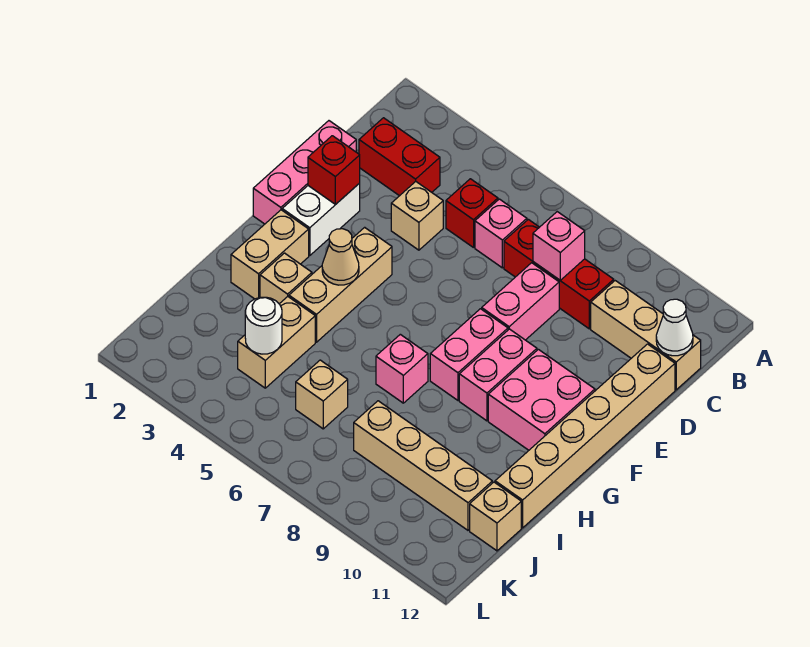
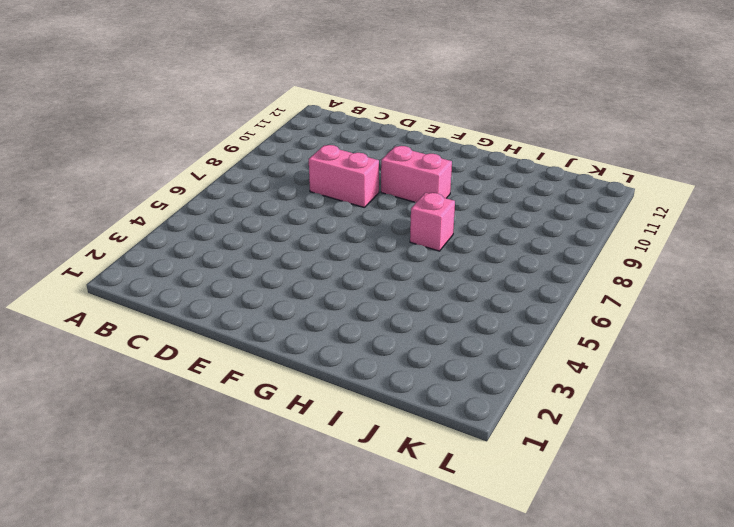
none -> red brick C2:C3 level 1
none -> red brick C5 level 1
none -> pink brick C6 level 1

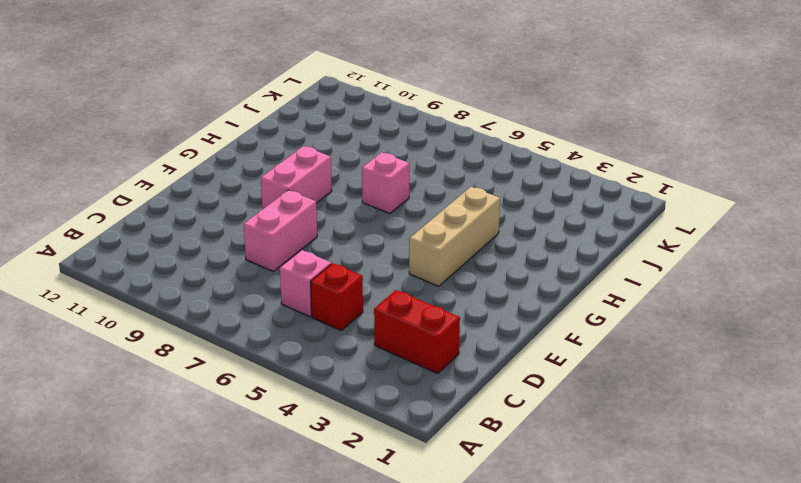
none -> red brick C7:C9 level 1
none -> tan brick C10:C12 level 1
none -> pink brick D1:F1 level 1

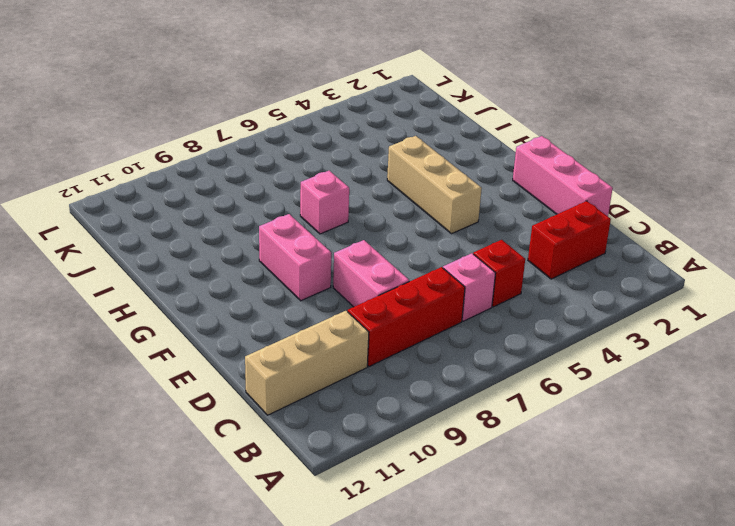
none -> tan brick D4 level 1
none -> tan brick D12:I12 level 1
none -> white brick E2:F2 level 1

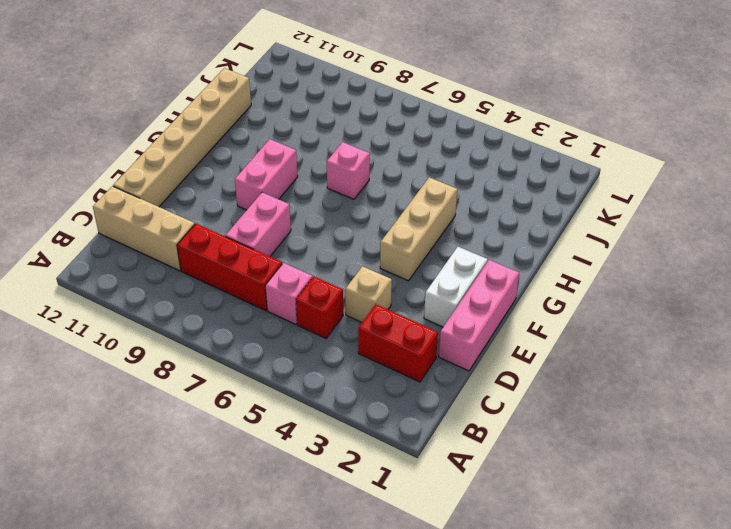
none -> pink brick F8:G8 level 1
none -> pink brick F10:G11 level 1
none -> tan brick G2:H2 level 1

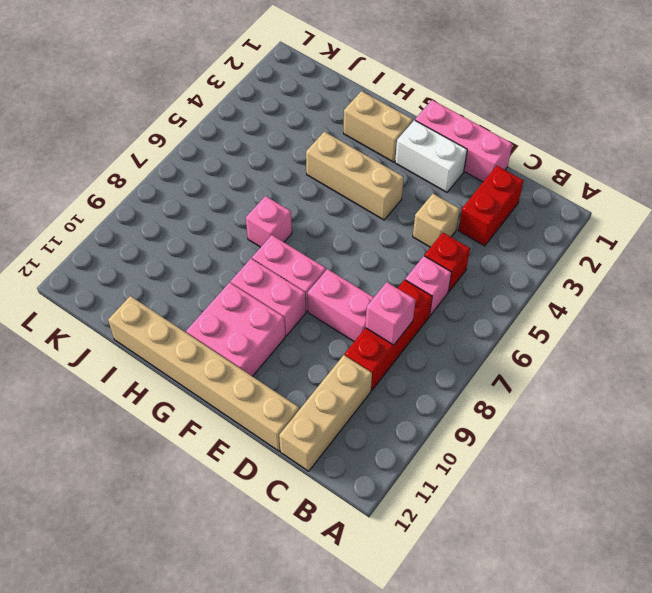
none -> tan brick H3 level 1
none -> tan brick I4:J4 level 1
none -> tan brick J6 level 1

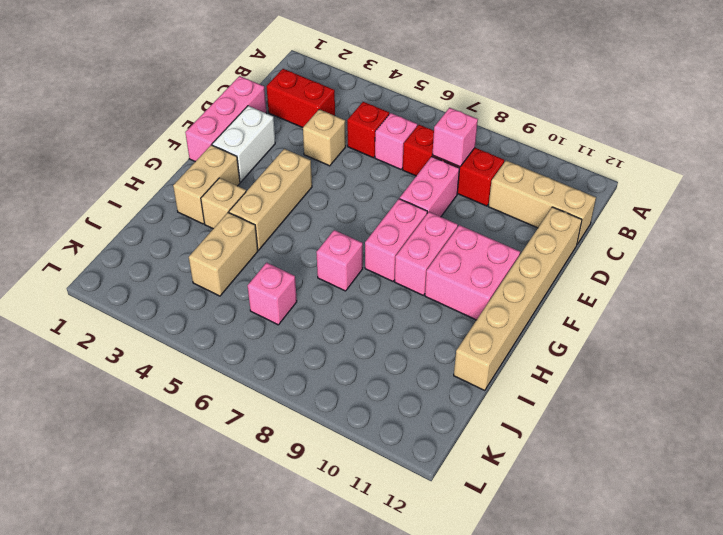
pink brick J6 level 1 -> tan brick J6 level 1
none -> tan brick J8:J11 level 1
none -> tan brick J12 level 1
none -> white cone C12 level 2

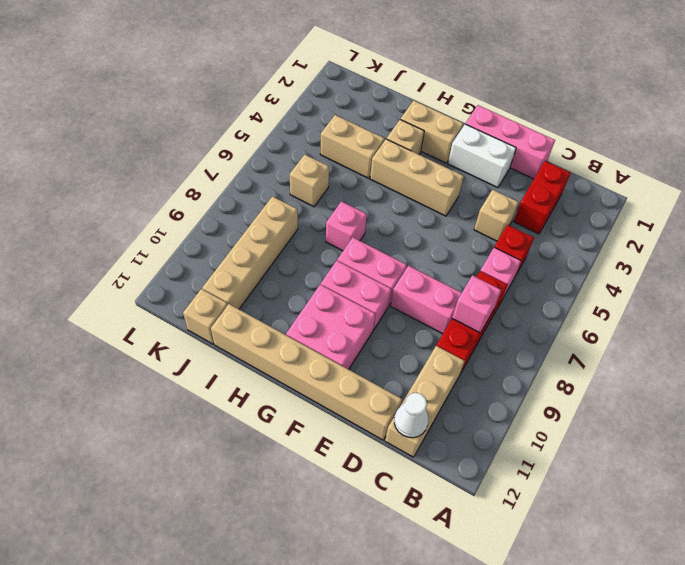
none -> red brick E2 level 2
none -> tan cone G4 level 2
none -> white round brick J4 level 2

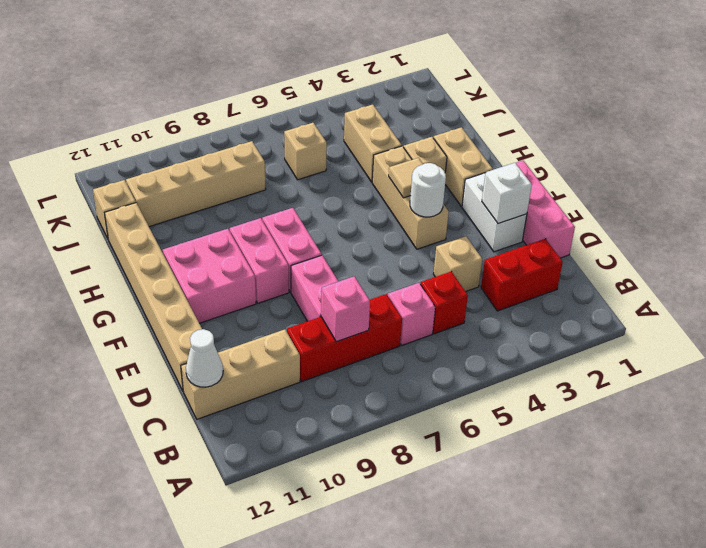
white brick E2 level 2 -> red brick E2 level 2
white round brick F4 level 2 -> white round brick J4 level 2
tan tile G4 level 2 -> tan cone G4 level 2
none -> pink brick H7 level 1

